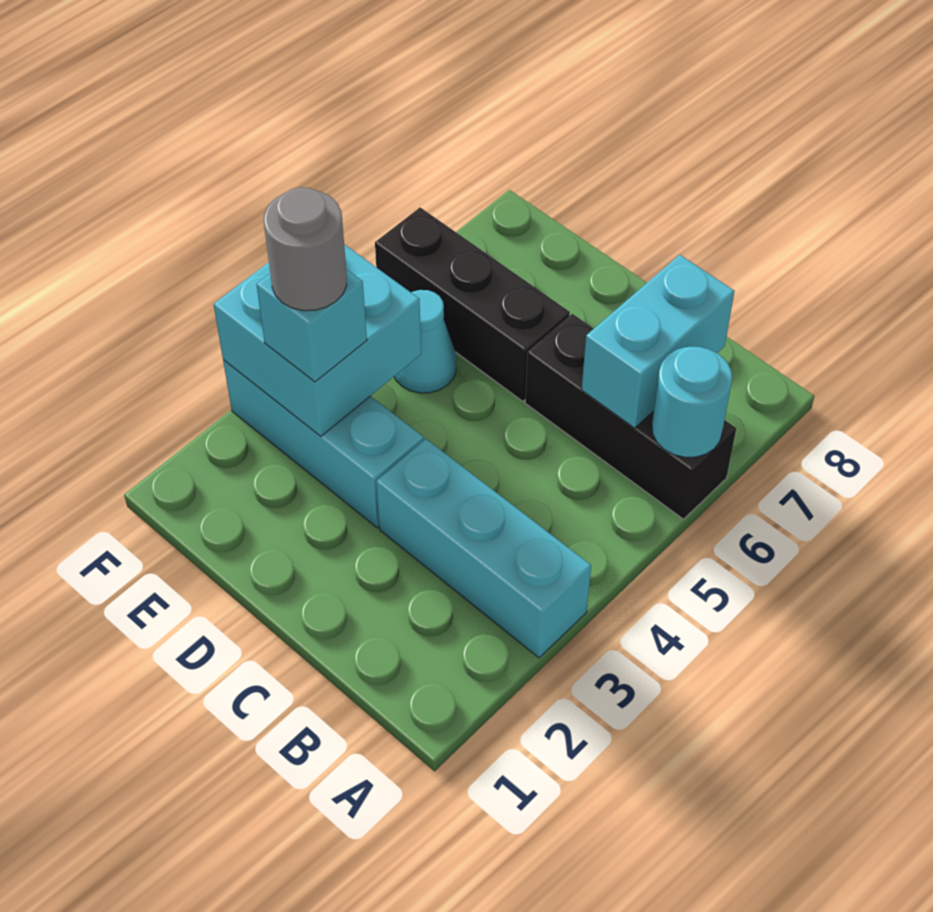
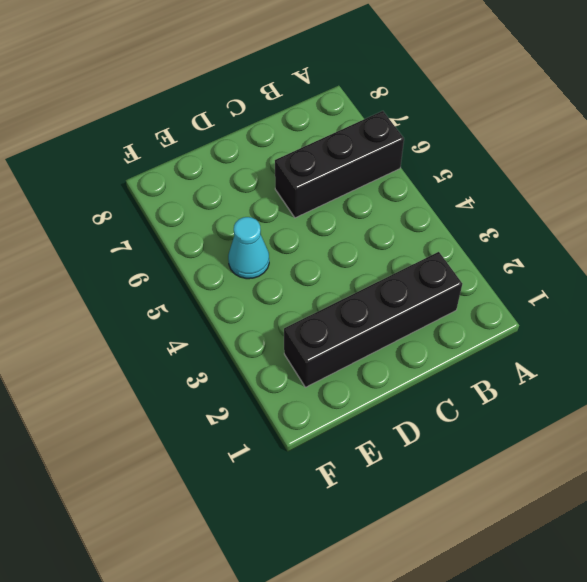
black brick B2:E2 level 1 -> none
none -> cyan brick A3:C3 level 1
none -> cyan brick D3:F3 level 1

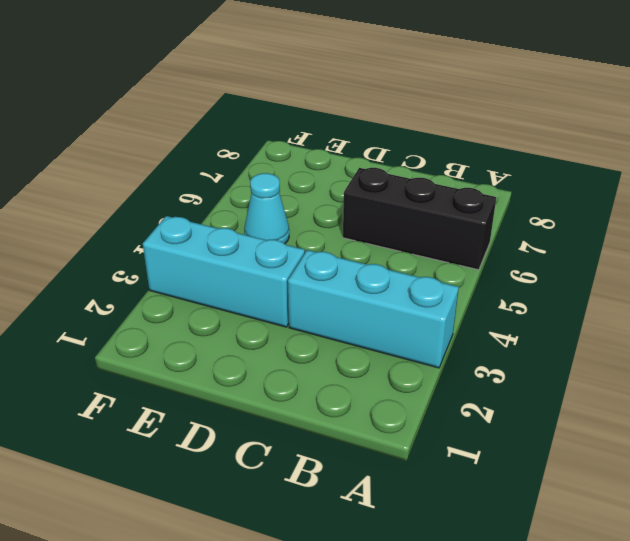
none -> black brick D6:F6 level 1
none -> cyan round brick A6 level 2

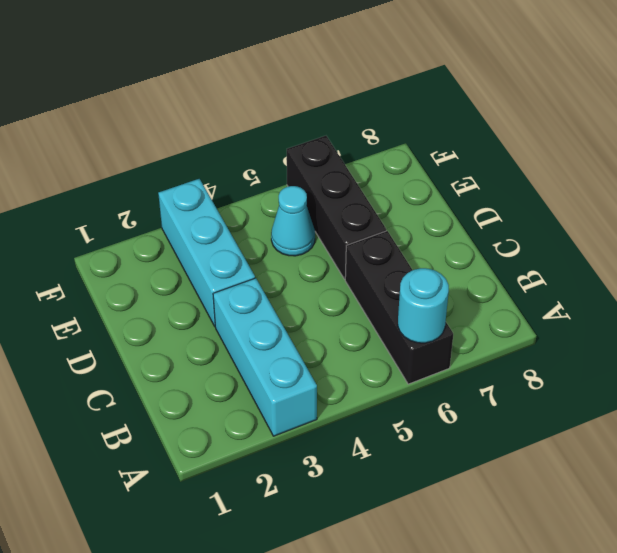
none -> cyan brick B6:B7 level 2
none -> cyan brick E3:F4 level 2

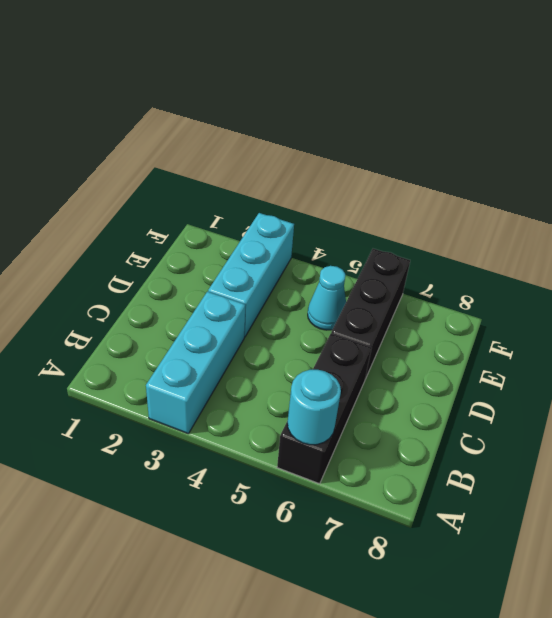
none -> cyan brick B6:B7 level 2
none -> cyan brick E3:F4 level 2

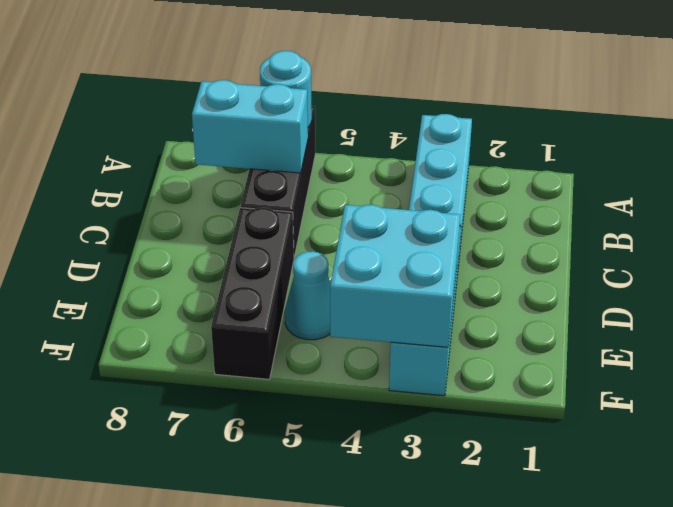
none -> cyan brick E3 level 3
none -> grey round brick E3 level 4

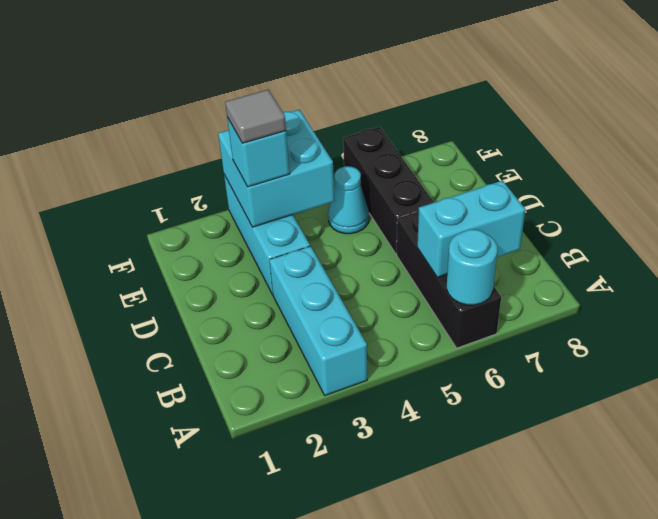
grey tile E3 level 4 -> grey round brick E3 level 4

